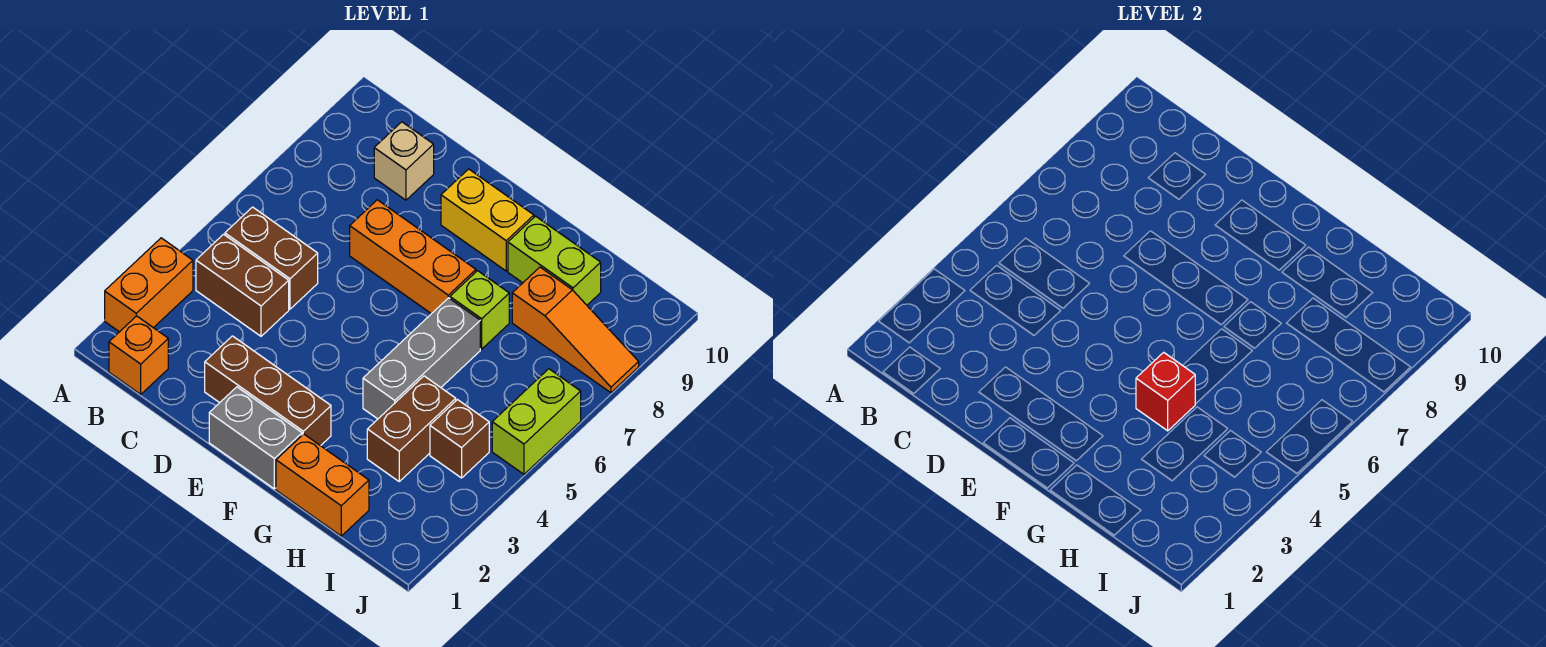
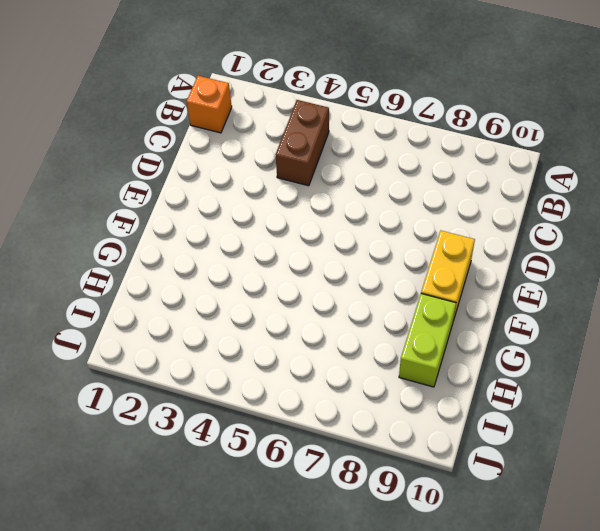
none -> orange brick A2:A3 level 1
none -> brown brick B5:C5 level 1
none -> tan brick C9 level 1

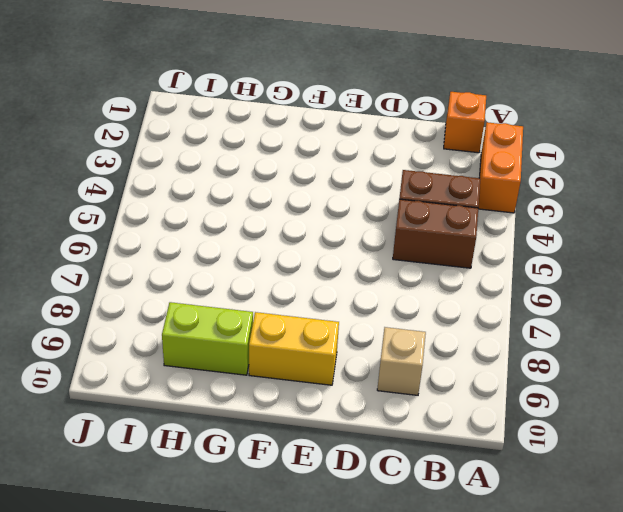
none -> brown brick D2:F2 level 1
none -> orange brick D7:F7 level 1
none -> grey brick E1:F1 level 1

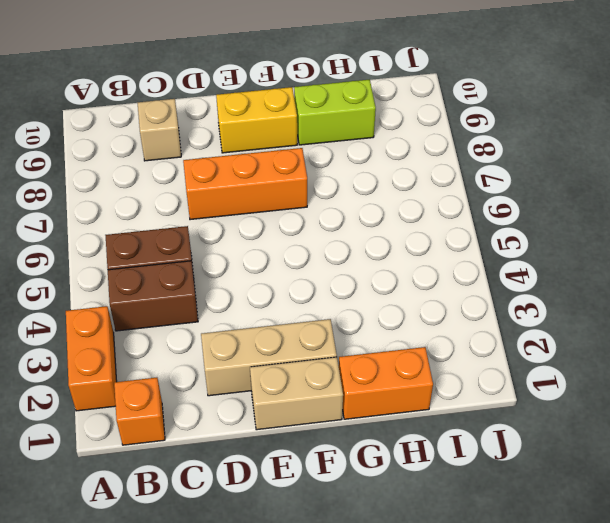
tan brick D2:F2 level 1 -> brown brick D2:F2 level 1
tan brick E1:F1 level 1 -> grey brick E1:F1 level 1
none -> grey brick G4:G6 level 1
none -> lime brick G7 level 1
none -> brown brick H3:H4 level 1

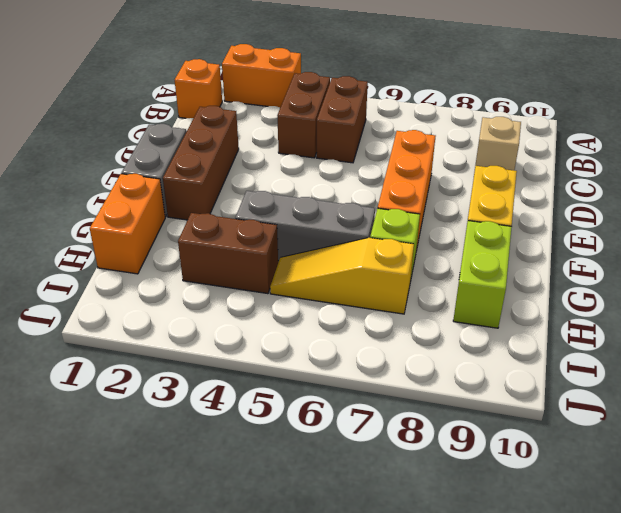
yellow slope H5:H7 level 1 top 7 -> none
none -> orange slope H8:J8 level 1 top H
none -> brown brick I4 level 1
none -> lime brick J5:J6 level 1

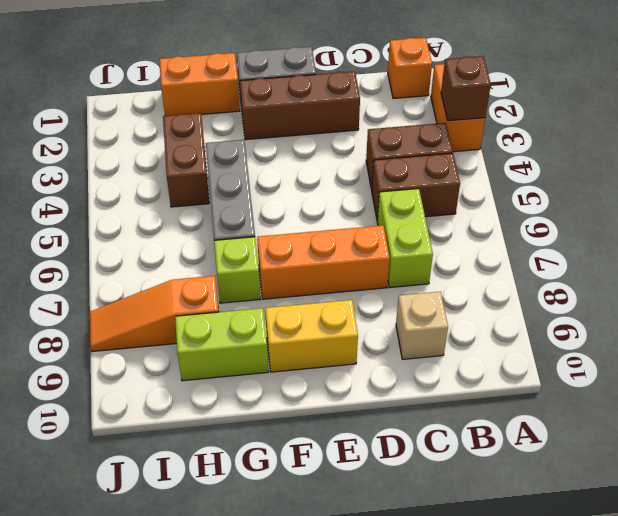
brown brick A3 level 2 -> brown brick I4 level 1
lime brick C6:C7 level 1 -> lime brick J5:J6 level 1
none -> red brick G4 level 2

